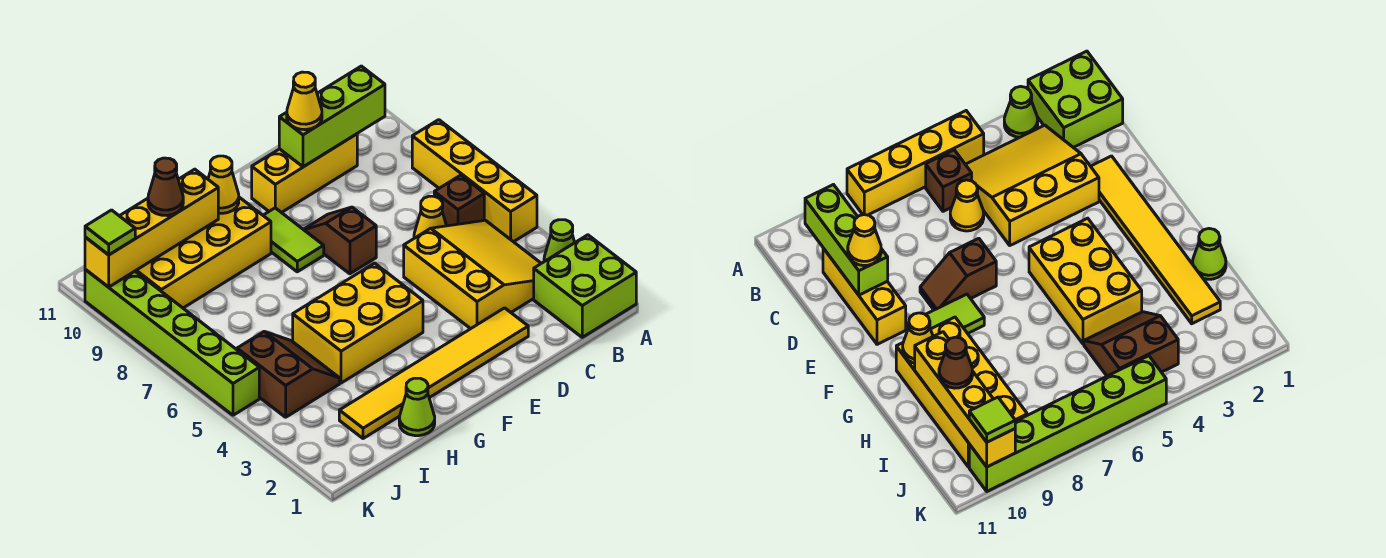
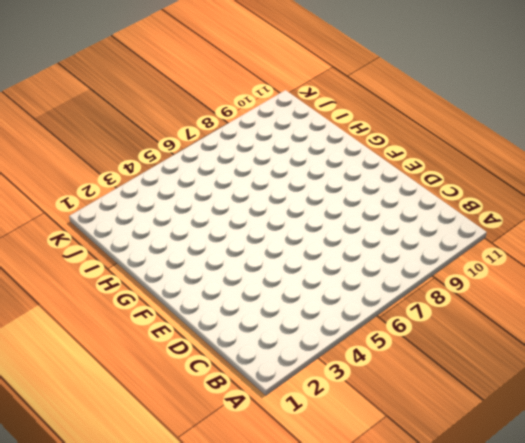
none -> lime brick A1:B2 level 1
none -> lime cone A3 level 1
none -> yellow brick A5:A8 level 1

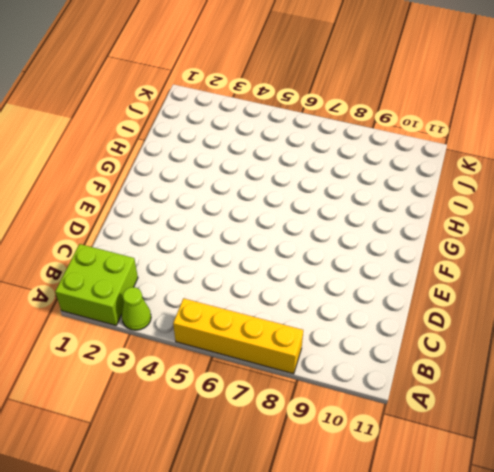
none -> yellow slope B3:D5 level 1 top D
none -> brown brick B6 level 1
none -> yellow cone C6 level 1

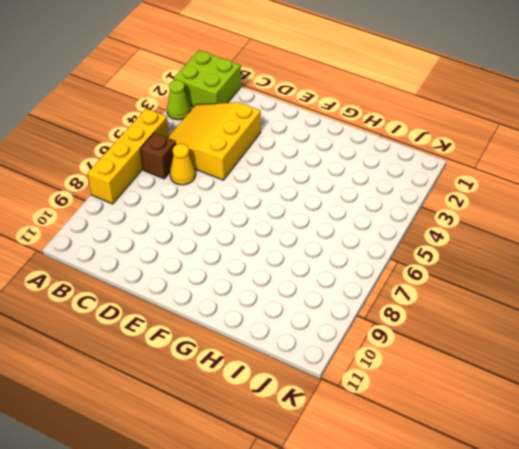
none -> yellow brick C10:E10 level 1
none -> yellow tile D2:I2 level 1
none -> brown slope E7:E8 level 1 top 7

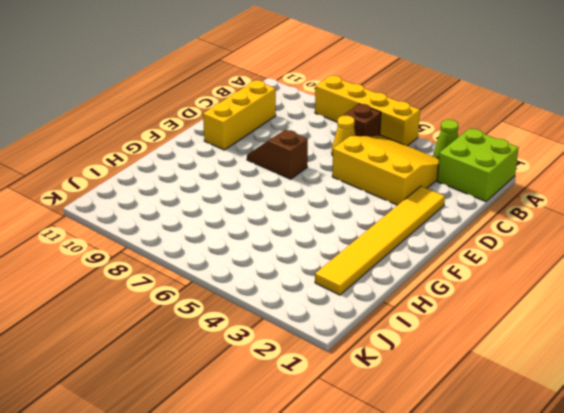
none -> yellow brick F4:H5 level 1
none -> lime tile F8:F9 level 1
none -> yellow brick G9:J10 level 1

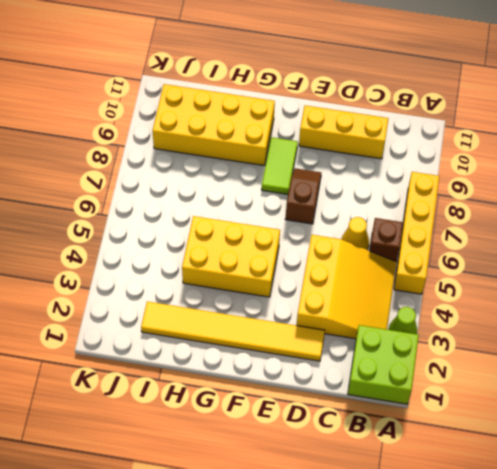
none -> lime cone H1 level 1
none -> brown slope I4:J5 level 1 top J
none -> lime brick K5:K10 level 1

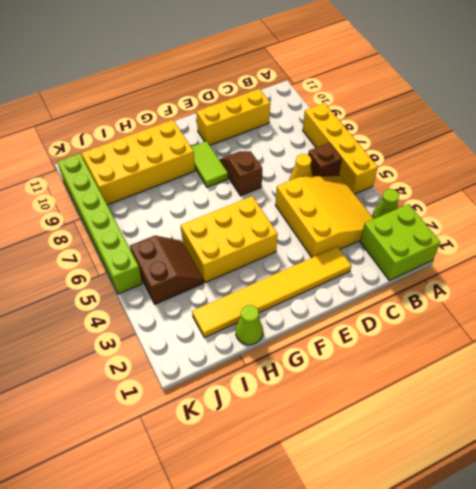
none -> lime brick B10:D10 level 2
none -> yellow cone G10 level 2
none -> yellow brick H10:K10 level 2

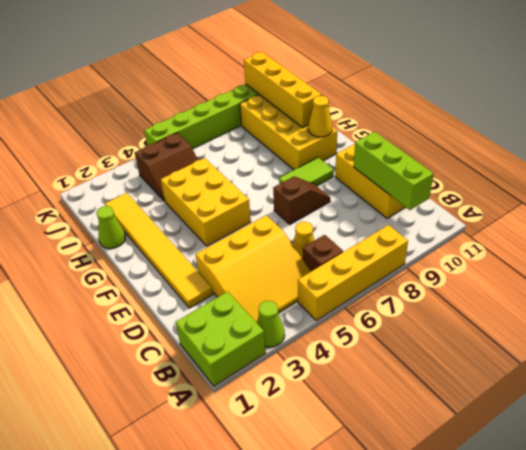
none -> yellow cone D10 level 3
none -> brown cone I10 level 3
none -> lime tile K10 level 3

